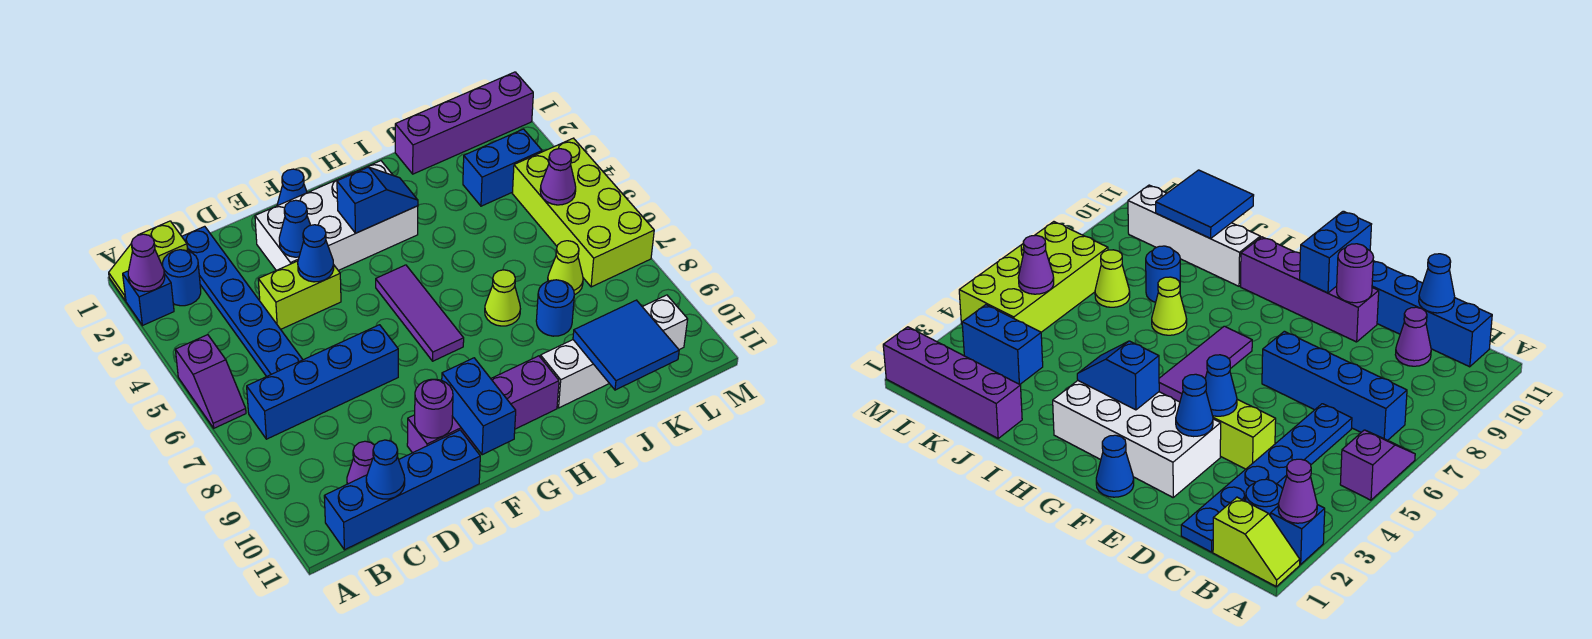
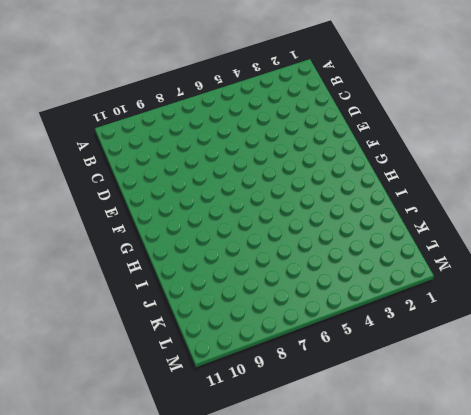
none -> lime slope A1:B1 level 1 top B
none -> blue brick A2 level 1
none -> purple slope A5:A6 level 1 top 5

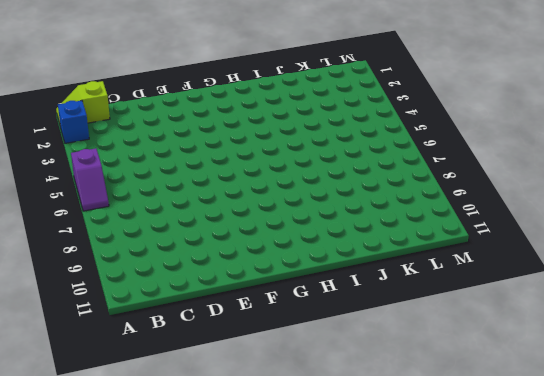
none -> blue round brick B2 level 1
none -> blue brick B7:E7 level 1
none -> blue brick B11:E11 level 1

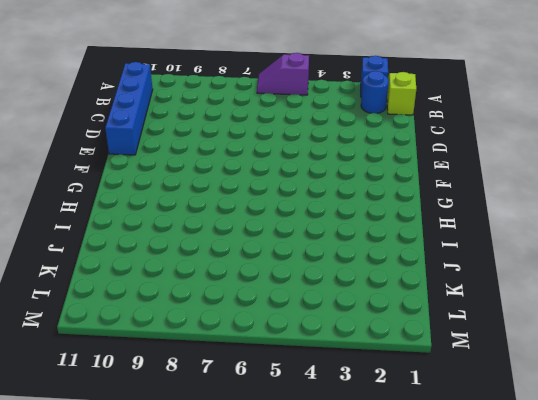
none -> blue brick B7:E7 level 1
none -> blue plate C1:C6 level 1
none -> purple cone C10 level 1

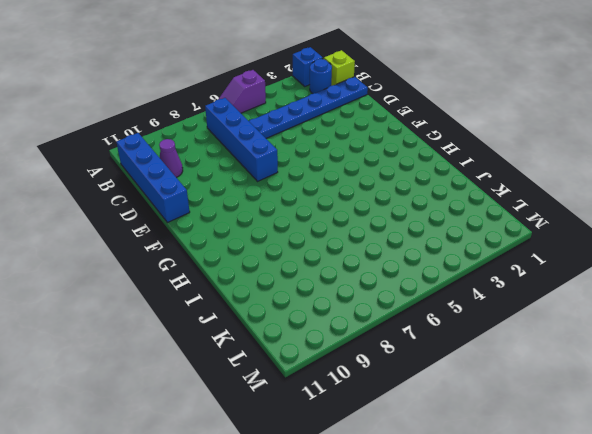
none -> lime brick D4:E4 level 1
none -> white brick E2:H3 level 1
none -> purple brick E10:H10 level 1

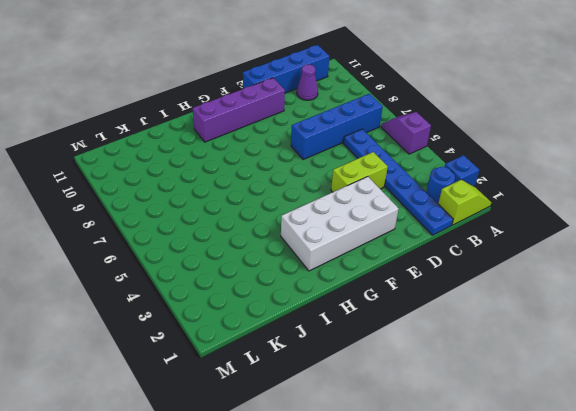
none -> blue cone F1 level 1
none -> purple tile G5:G7 level 1
none -> lime cone I7 level 1

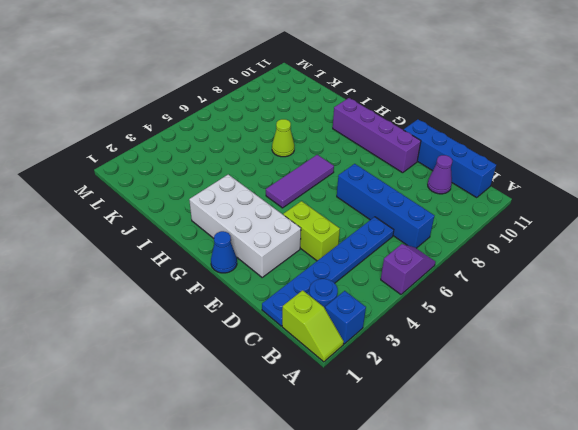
none -> white brick I10:L10 level 1
none -> purple brick J1:M1 level 1
none -> blue round brick J8 level 1

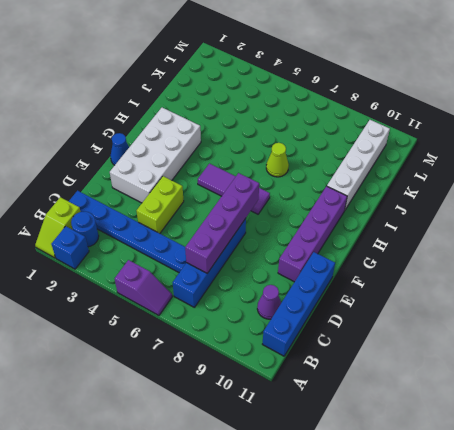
purple brick C7:F7 level 2 -> purple brick J1:M1 level 1
none -> blue round brick J8 level 1
none -> blue brick K3:L3 level 1
none -> lime cone K7 level 1

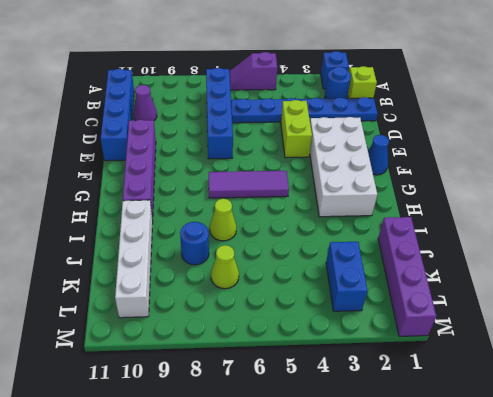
none -> lime brick L4:M7 level 1
none -> purple cone A2 level 2
none -> blue cone C11 level 2

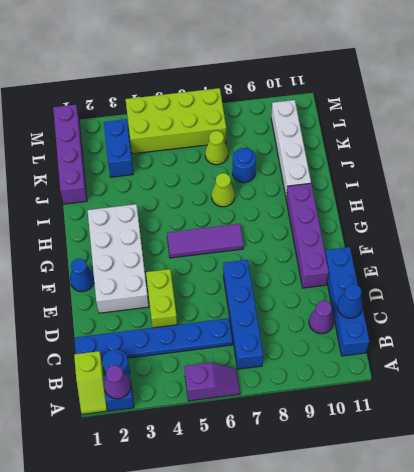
none -> blue cone E3 level 2
none -> blue cone E4 level 2
none -> purple round brick E10 level 2

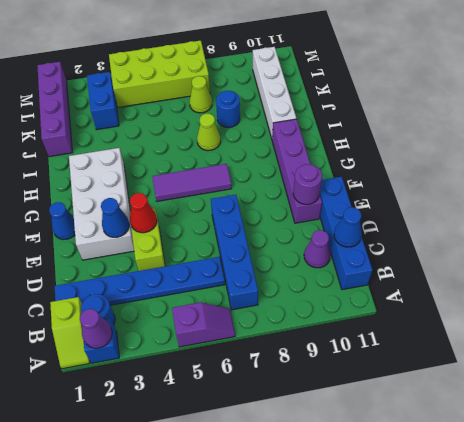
red cone E4 level 2 -> blue cone E4 level 2
none -> blue brick F10:F11 level 2
none -> blue slope G3:H3 level 2 top G
none -> blue tile J10:K11 level 2

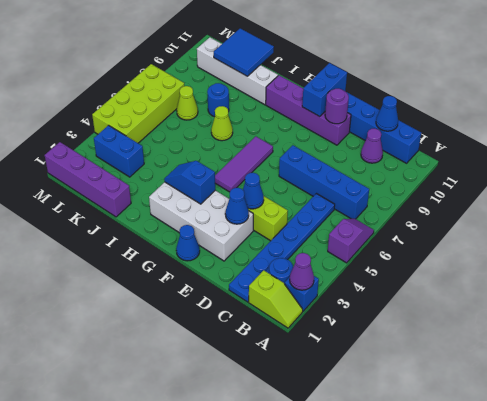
none -> purple cone L5 level 2

